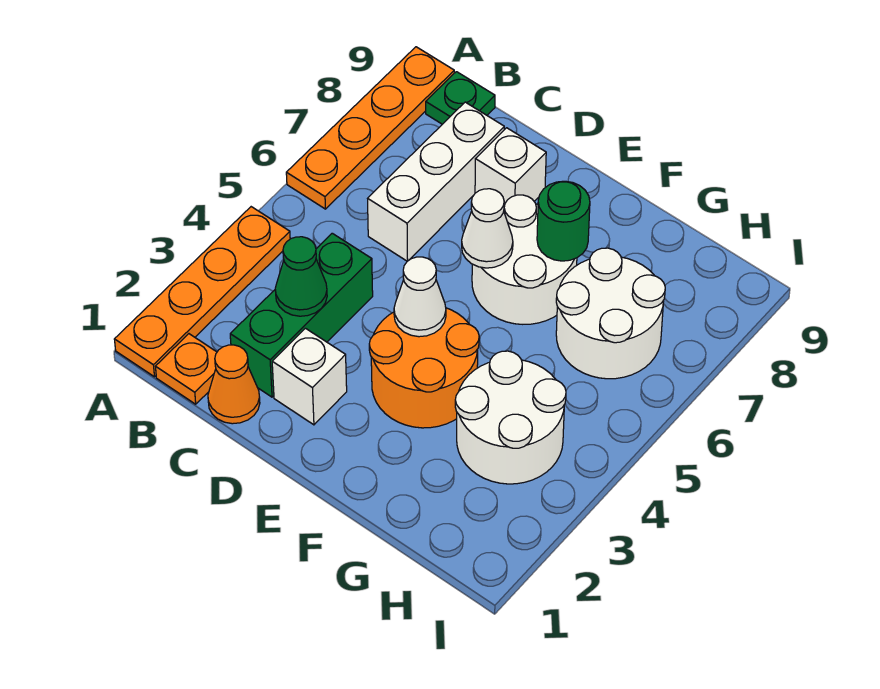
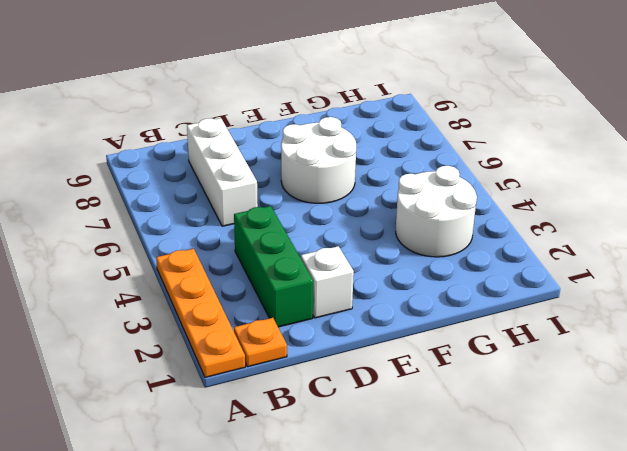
none -> orange plate A6:A9 level 1
none -> green plate B9 level 1
none -> orange cone C1 level 1

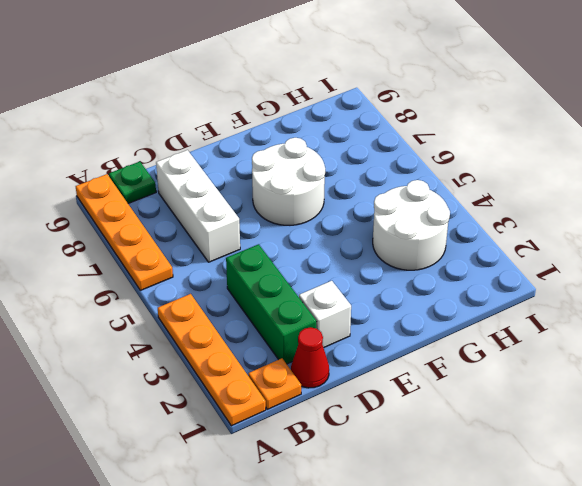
red cone C1 level 1 -> orange cone C1 level 1
none -> white brick D8 level 1
none -> orange round brick E3:F4 level 1
none -> white round brick G6:H7 level 1

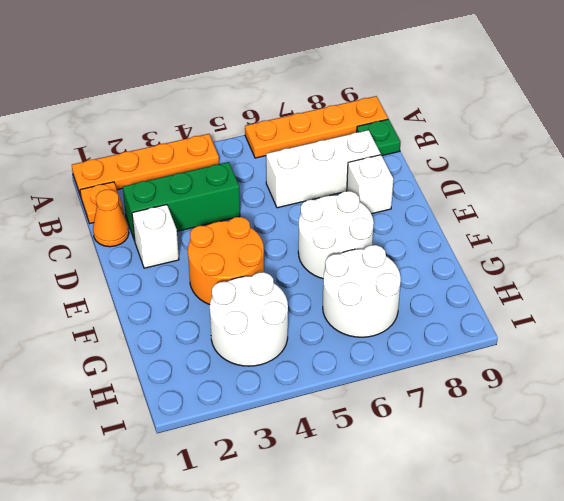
none -> green cone C3 level 2
none -> white cone E4 level 2
none -> white cone E6 level 2

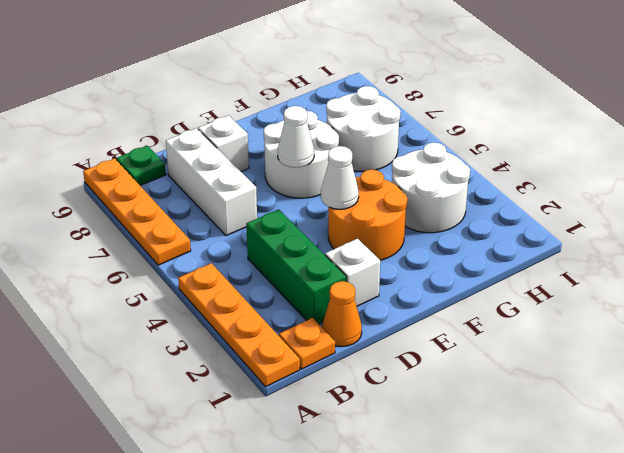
none -> green cone C3 level 2
none -> green round brick F7 level 2

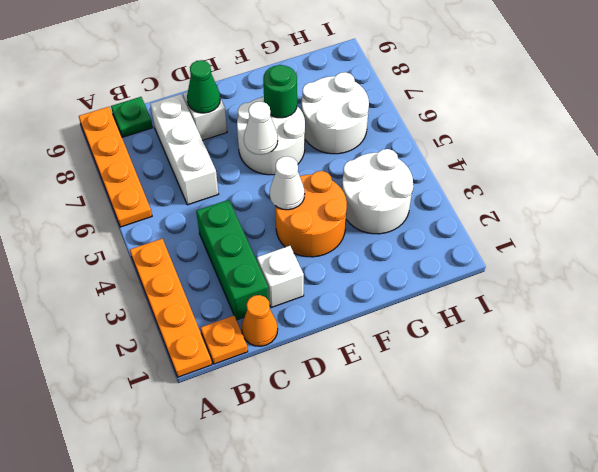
green cone D8 level 2 -> green cone C3 level 2

